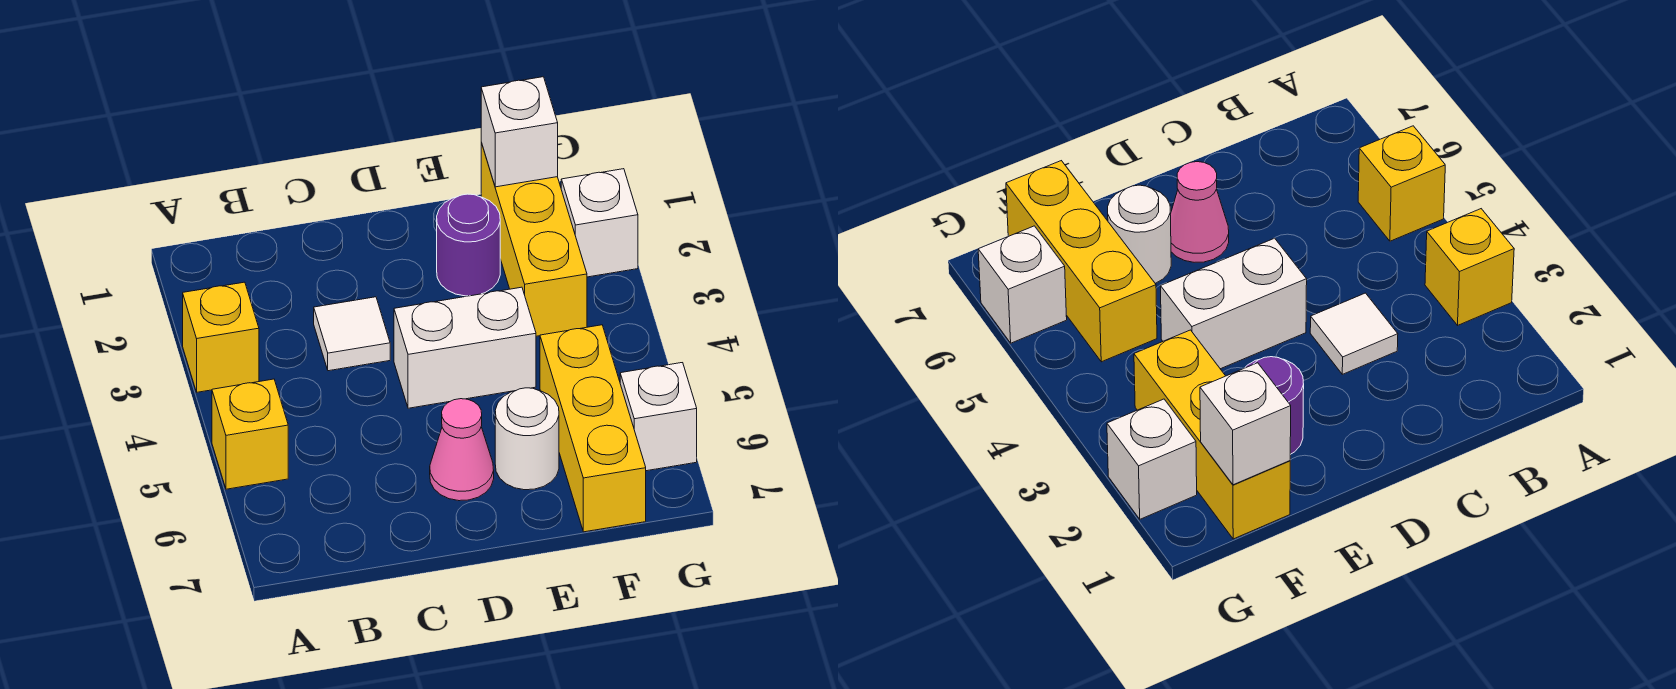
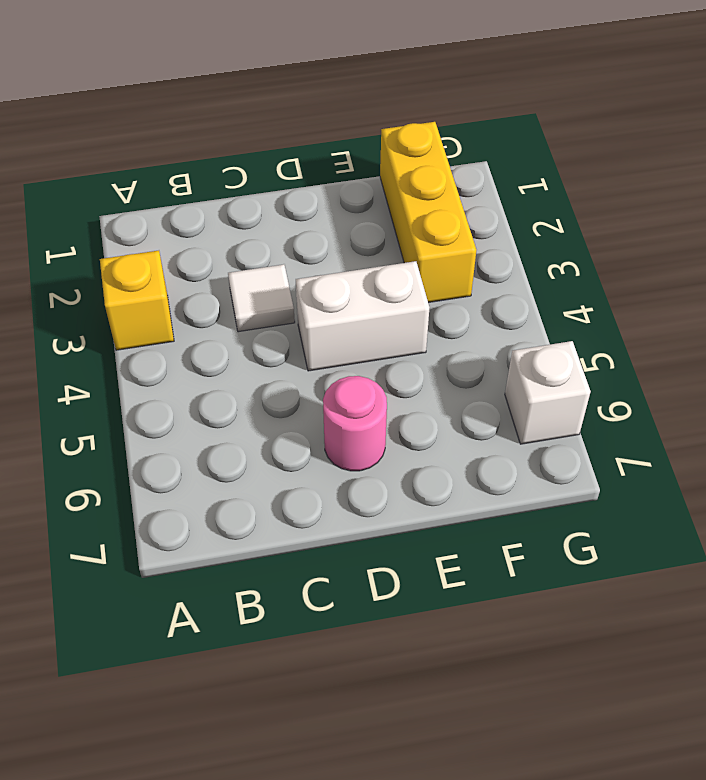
pink round brick D6 level 1 -> pink cone D6 level 1
none -> yellow brick A5 level 1
none -> purple round brick E2 level 1
none -> white round brick E6 level 1

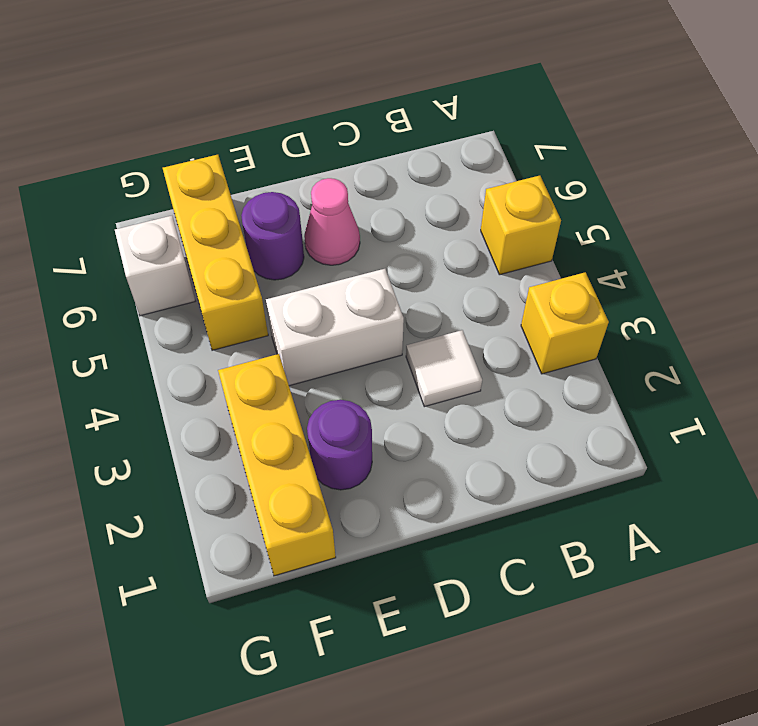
purple round brick E6 level 1 -> white round brick E6 level 1
none -> white brick G2 level 1
none -> white brick F1 level 2

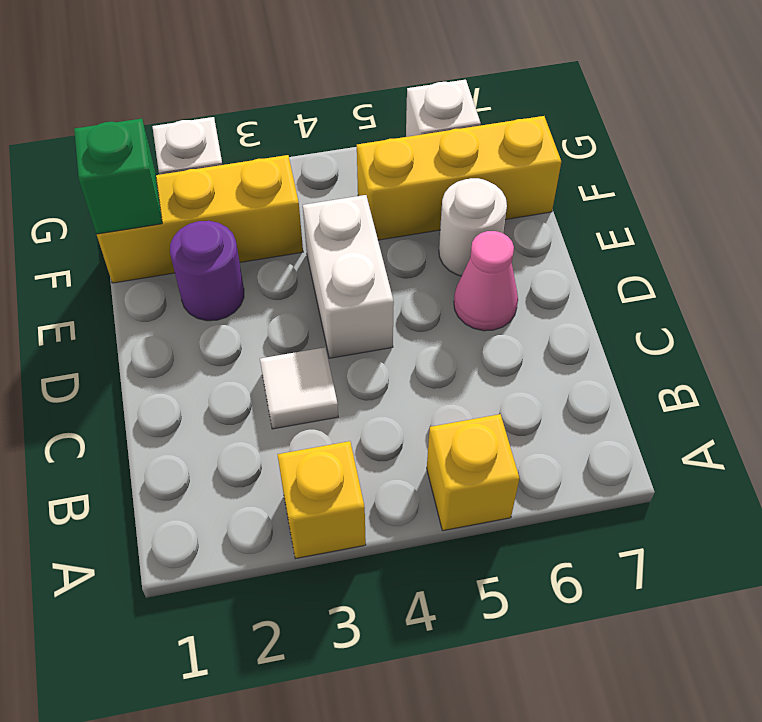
green brick F1 level 2 -> white brick F1 level 2

